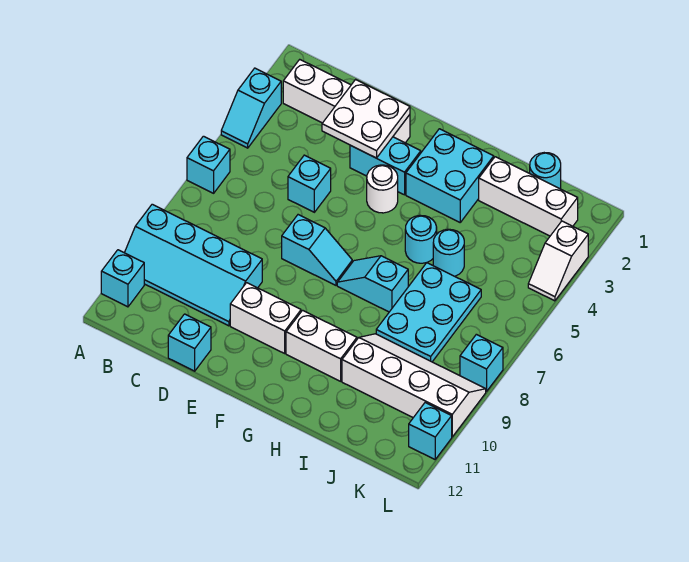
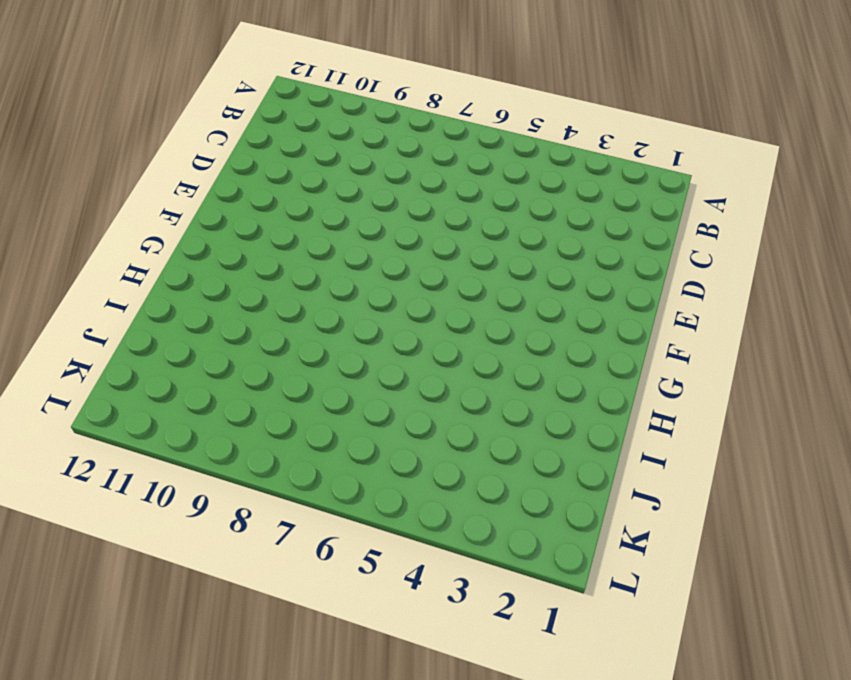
none -> cyan slope A3:A4 level 1 top 3
none -> cyan brick A6 level 1
none -> cyan slope A9:D10 level 1 top 9

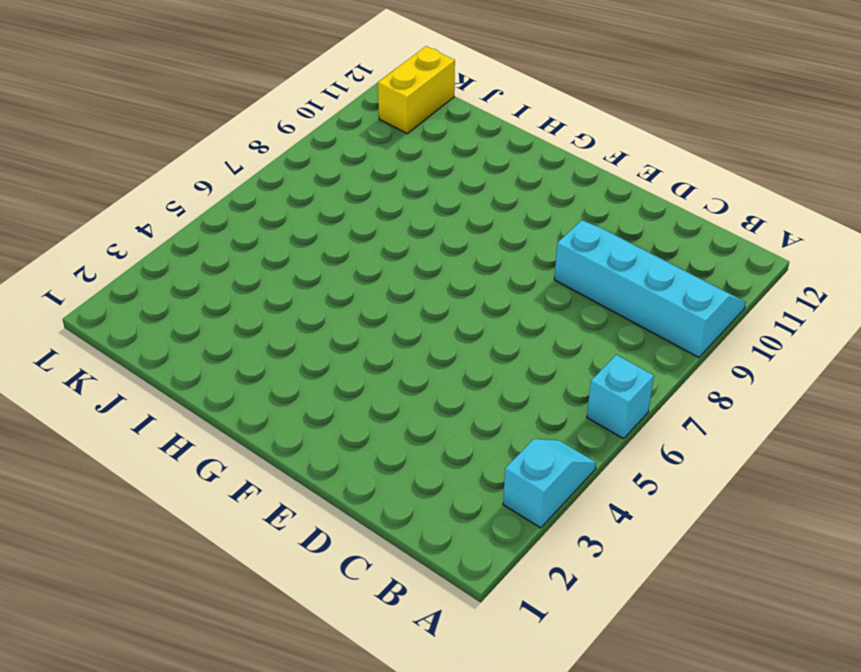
yellow brick K11:K12 level 1 -> none
none -> cyan brick A11 level 1
none -> white brick B2:E2 level 1
none -> cyan brick D5 level 1

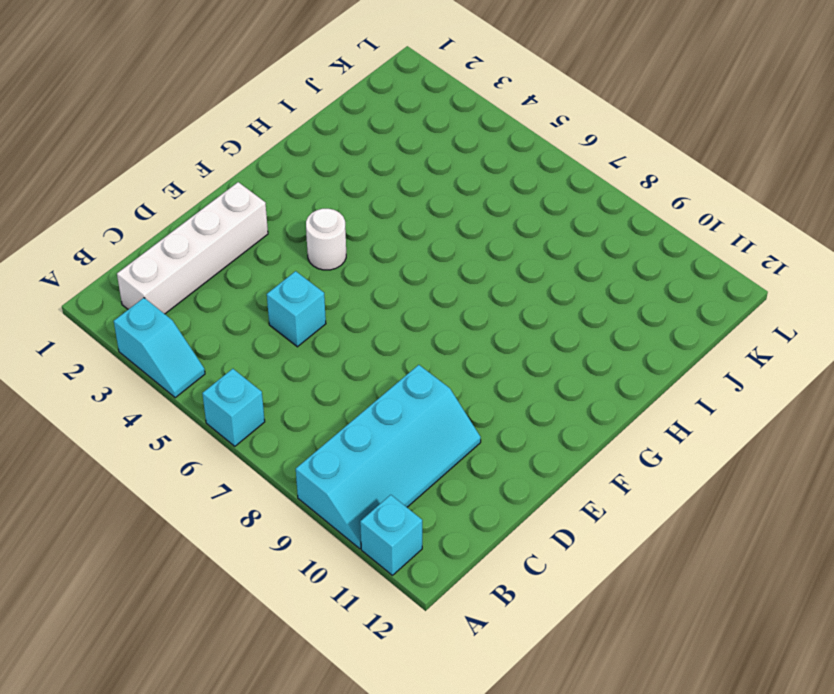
none -> cyan brick D12 level 1
none -> cyan brick E3:F3 level 1
none -> cyan slope E7:F7 level 1 top E

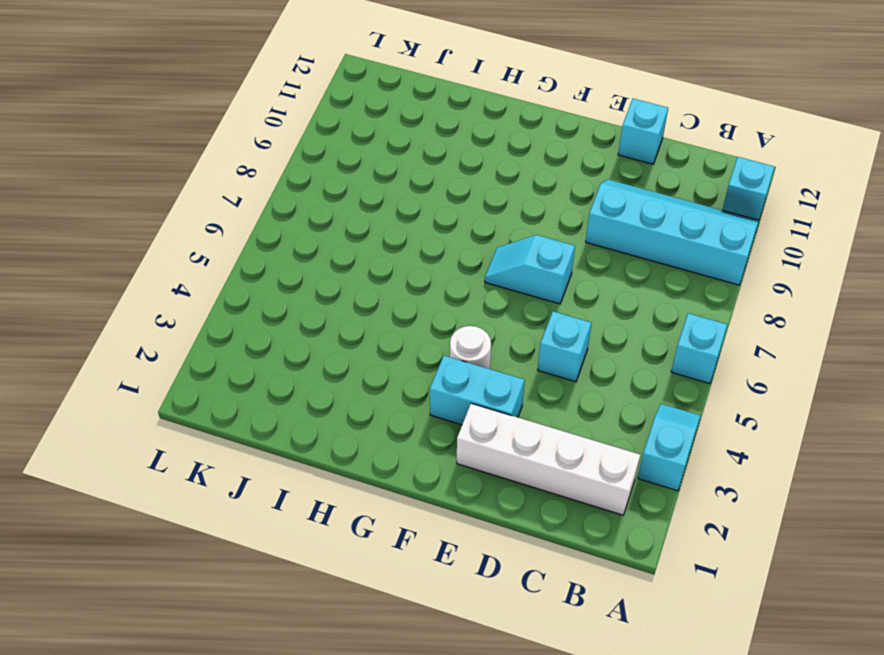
none -> white brick E10:F10 level 1
none -> cyan brick G2:H3 level 1
none -> cyan slope G7:H7 level 1 top H

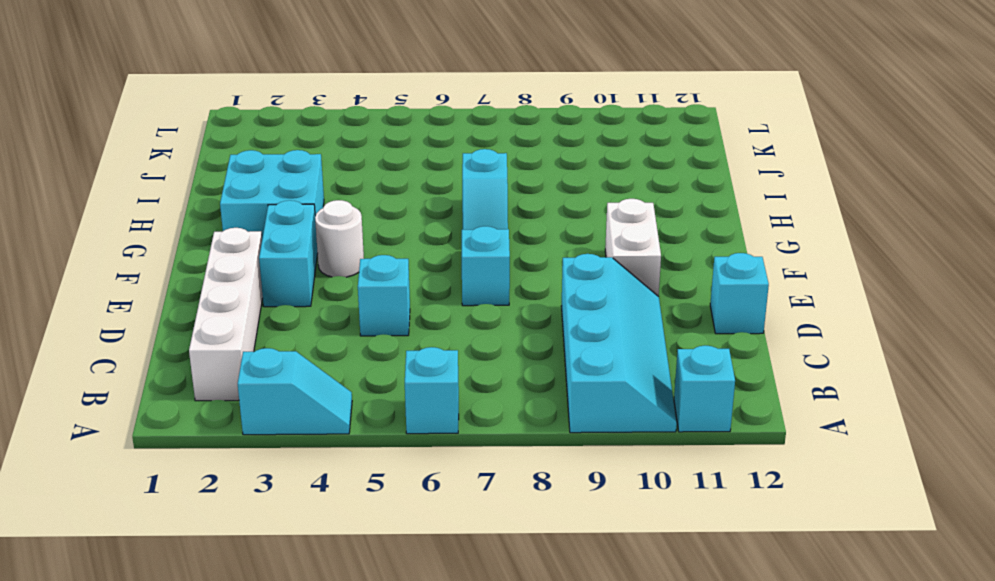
none -> white brick G10:H10 level 1
none -> cyan round brick H5 level 1
none -> white brick I2:K2 level 1

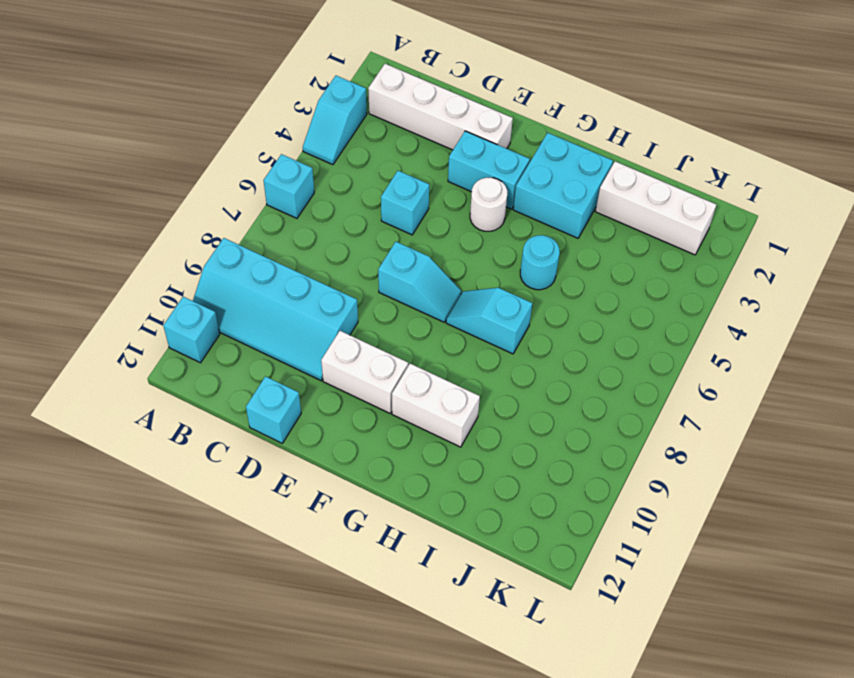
none -> cyan round brick I5 level 1
none -> cyan plate I6:J8 level 1
none -> white slope I9:L10 level 1 top 10

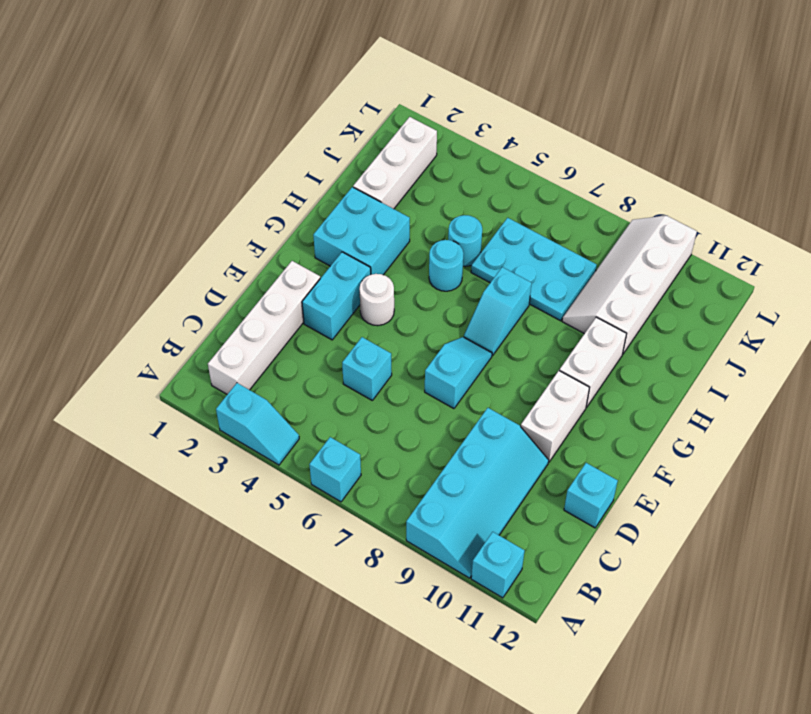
none -> cyan round brick J1 level 1
none -> white slope L3:L4 level 1 top 3
none -> cyan brick L8 level 1

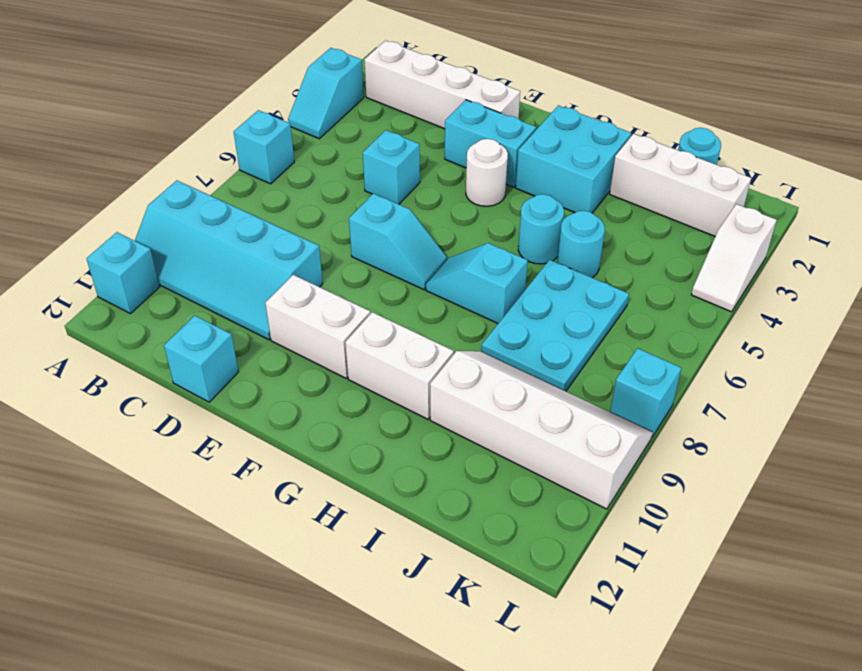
none -> cyan brick L11 level 1
none -> white plate D2:E3 level 2

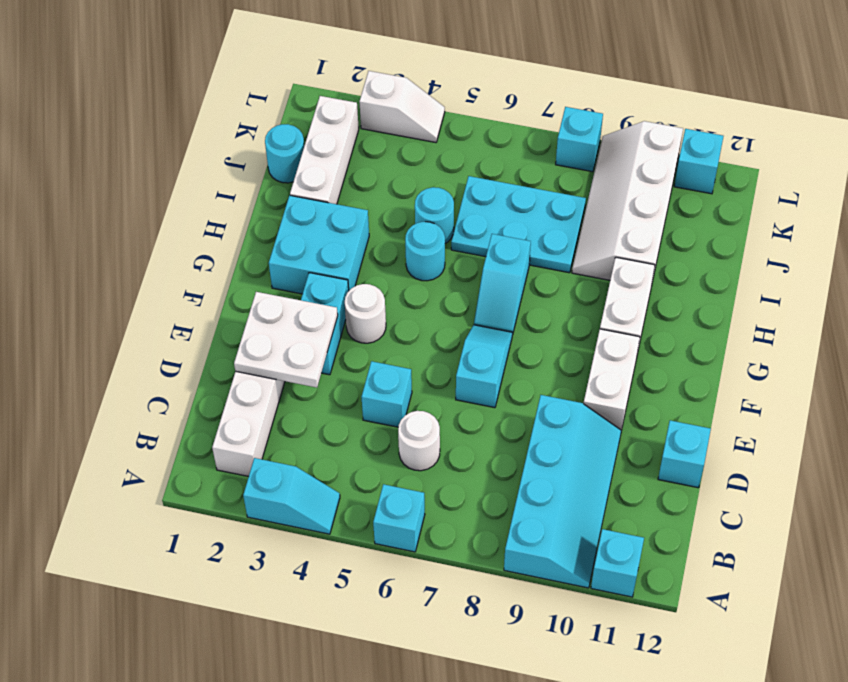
white round brick C6 level 1 -> none

